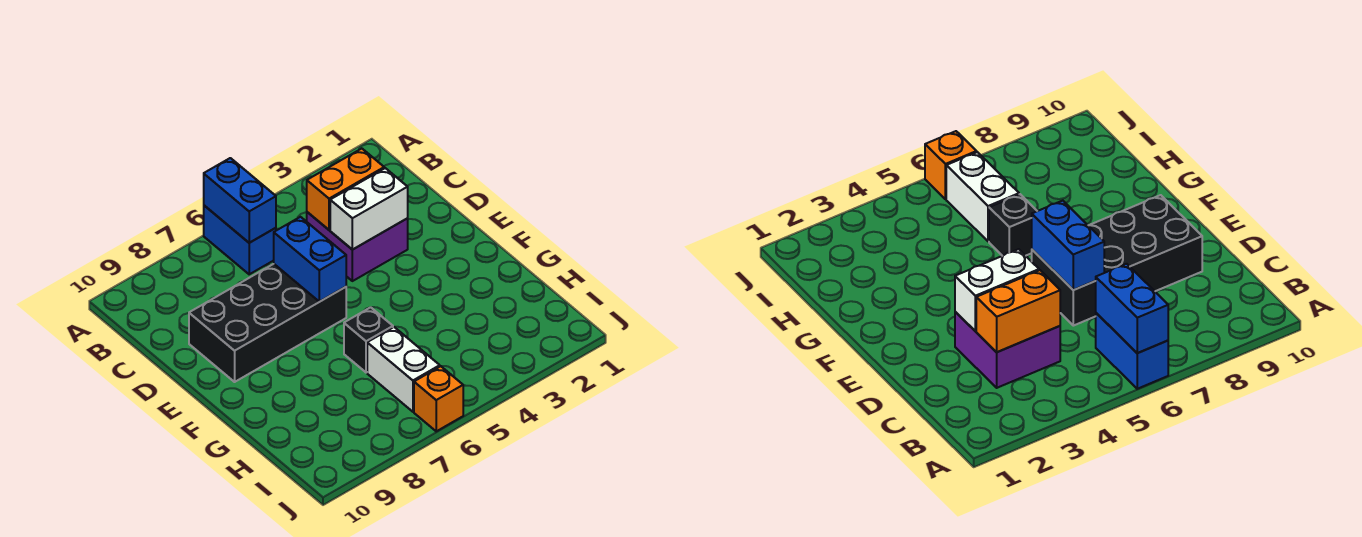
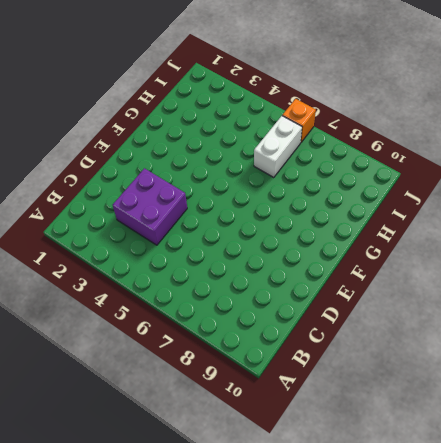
none -> blue brick A6:B6 level 1
none -> black brick D6:E9 level 1

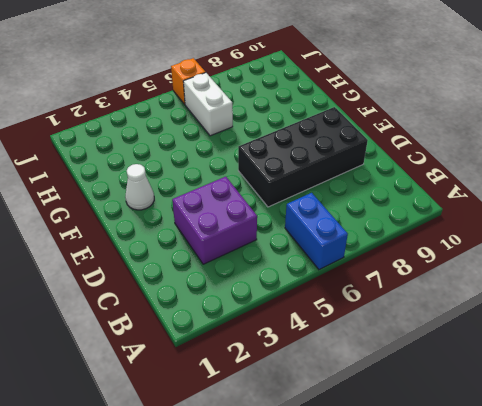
white cone F2 level 1 -> none
none -> black brick G6 level 1
none -> blue brick A6:B6 level 2

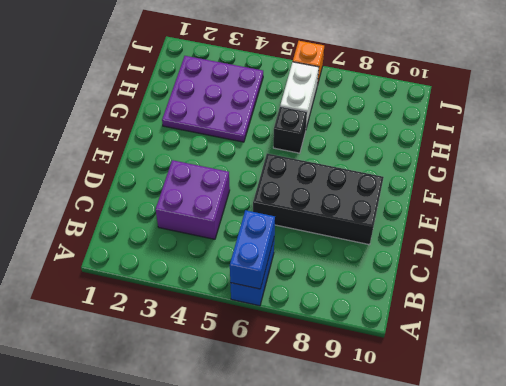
purple plate G2:I4 level 1 -> none
none -> orange brick C3:C4 level 2
none -> white brick D3:D4 level 2

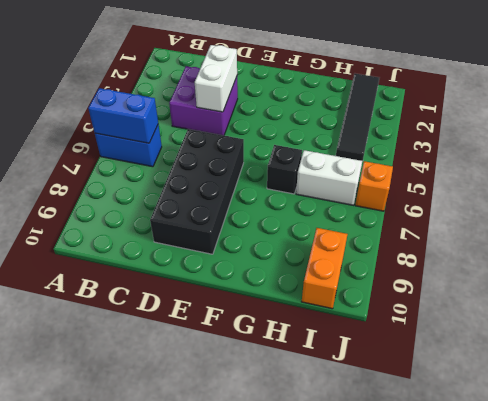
black tile I1:I4 level 1 -> none
orange brick I9:I10 level 1 -> orange brick C3:C4 level 2
none -> blue brick D6:E6 level 2

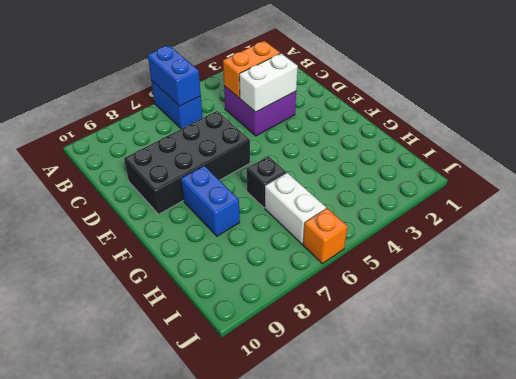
blue brick F8:G8 level 1 -> blue brick D6:E6 level 2

